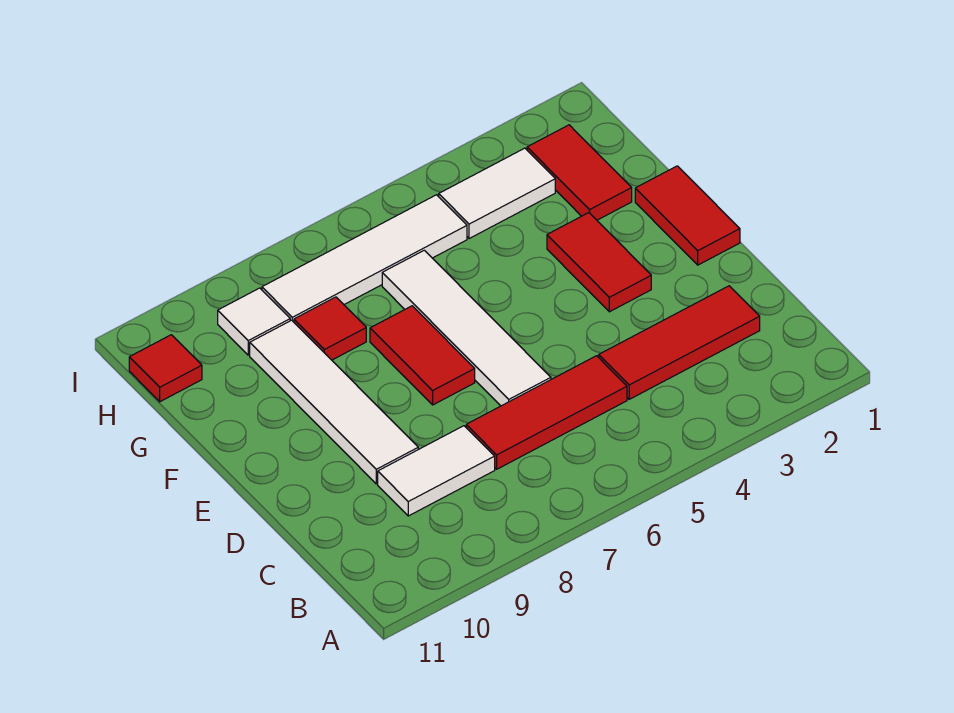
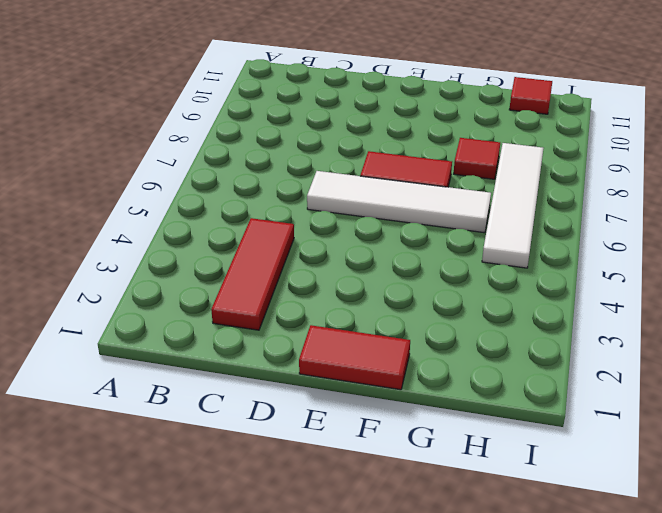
none -> red tile C5:C7 level 1
none -> white tile C8:C9 level 1
none -> white tile D9:G9 level 1

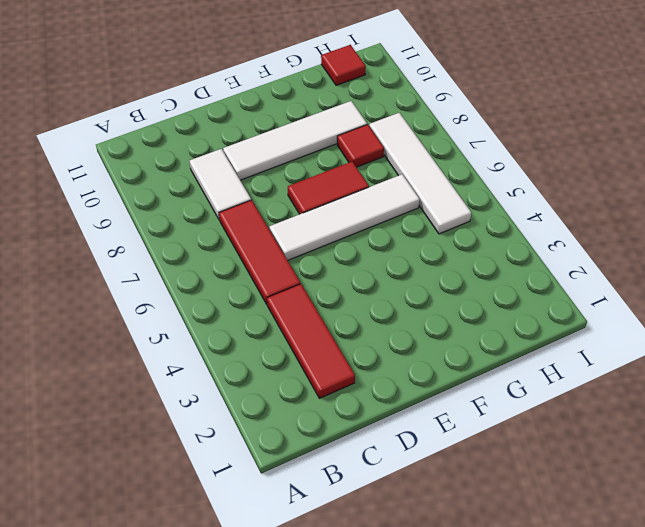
none -> red tile E1:F1 level 1
none -> red tile E3:F3 level 1
none -> red tile G2:H2 level 1

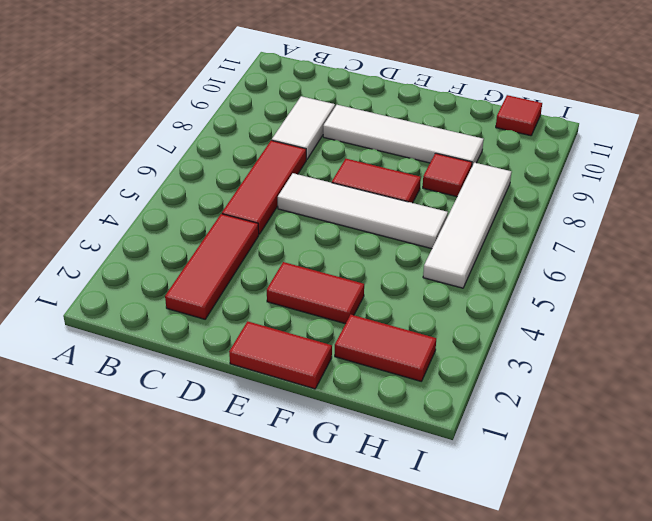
none -> white tile H3:H4 level 1
none -> white tile H9 level 1

